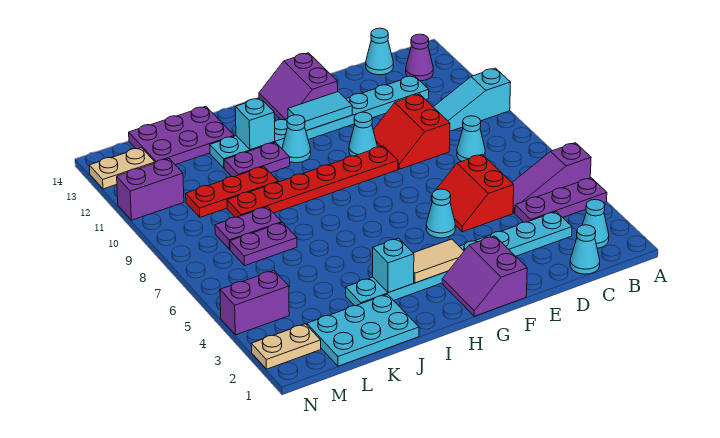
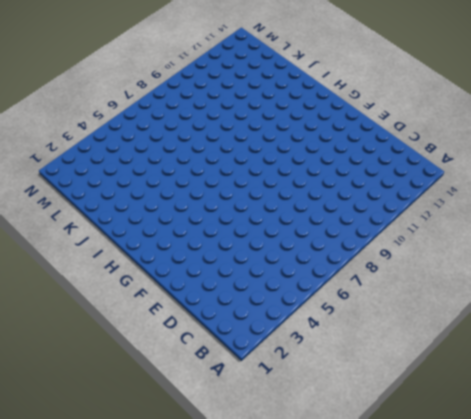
none -> purple plate A4:C4 level 1
none -> purple slope A5:C5 level 1 top A
none -> cyan slope A10:C10 level 1 top A
none -> cyan cone B2 level 1

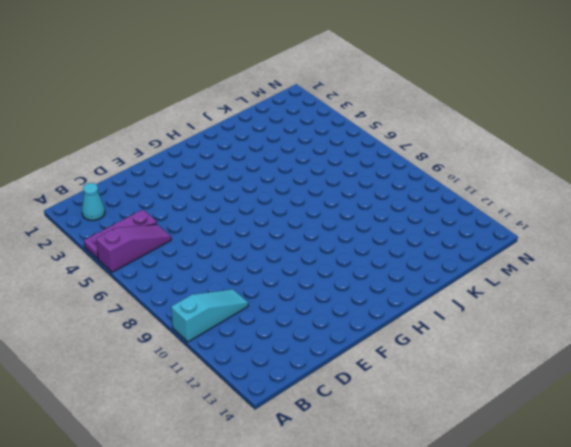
none -> purple cone B13 level 1
none -> cyan cone C1 level 1
none -> cyan plate C3:J3 level 1
none -> cyan cone C8 level 1

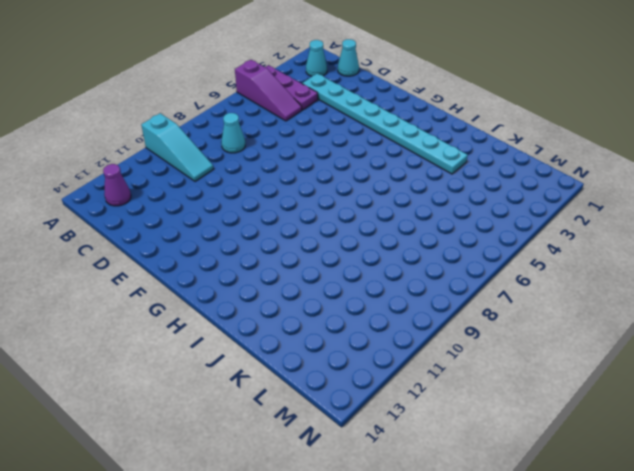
none -> cyan plate C12:J12 level 1
none -> cyan cone C14 level 1
none -> red slope D5:E6 level 1 top D
none -> red slope D9:E10 level 1 top D

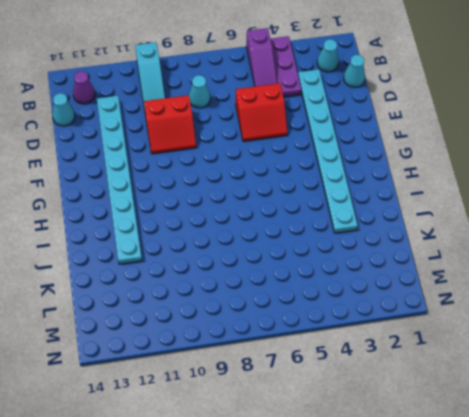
none -> purple slope F1:G2 level 1 top F
none -> cyan cone F5 level 1
none -> red plate F9:K9 level 1
none -> cyan cone F10 level 1

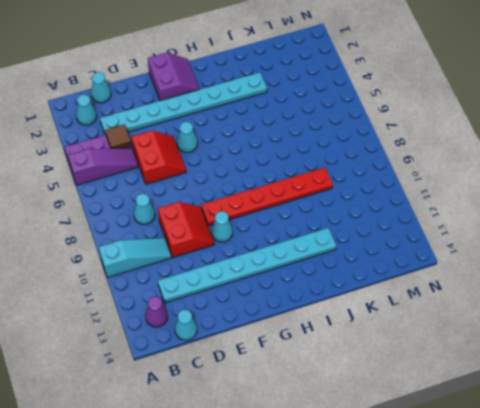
brown tile C4 level 2 -> none
none -> purple slope F13:G14 level 1 top F
none -> cyan cone H11 level 1
none -> purple plate I11:J11 level 1
none -> cyan plate J1:L2 level 1

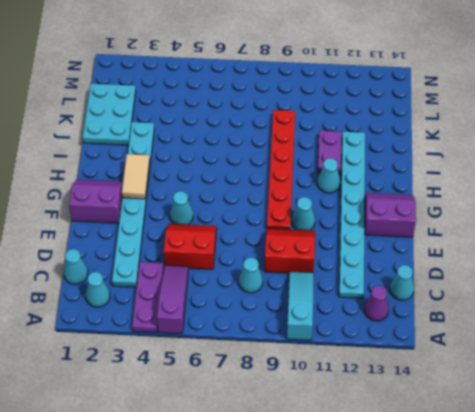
none -> red plate J10:L10 level 1
none -> purple plate J13:L14 level 1
none -> purple plate K7:L7 level 1
none -> purple plate K8:L8 level 1

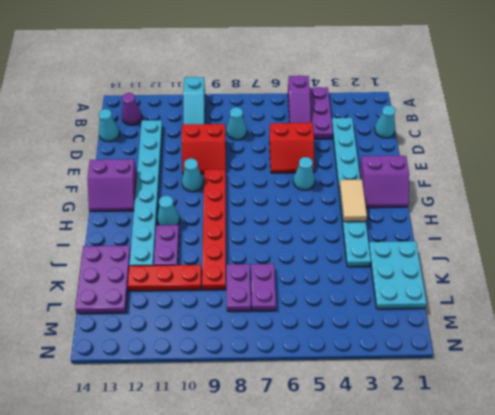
red plate K10:K12 level 1 -> red plate J10:L10 level 1
none -> cyan cone B2 level 1
none -> tan plate M2:N2 level 1
none -> purple brick M4:N4 level 1
none -> purple brick M11:N11 level 1

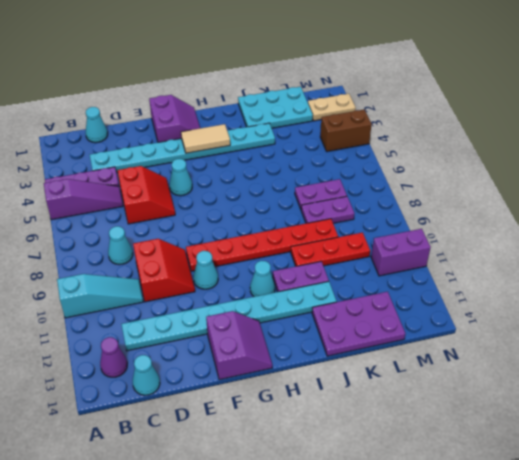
brown brick M4:N4 level 1 -> purple brick M4:N4 level 1
none -> cyan cone B2 level 1
none -> tan plate M13:N13 level 1
none -> cyan tile F12:G12 level 2
none -> cyan brick I3 level 2

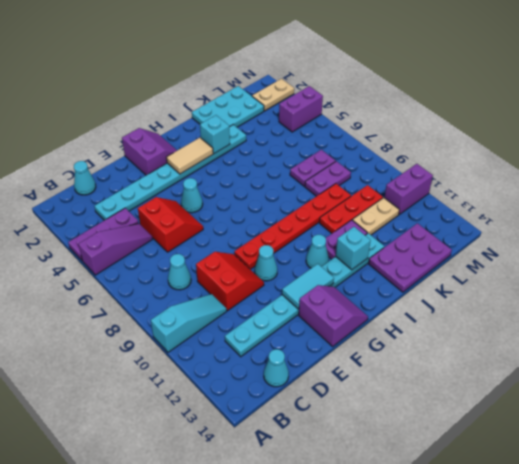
tan plate K11:L11 level 1 -> tan plate M13:N13 level 1
none -> cyan cone B2 level 1
none -> purple cone B13 level 1

